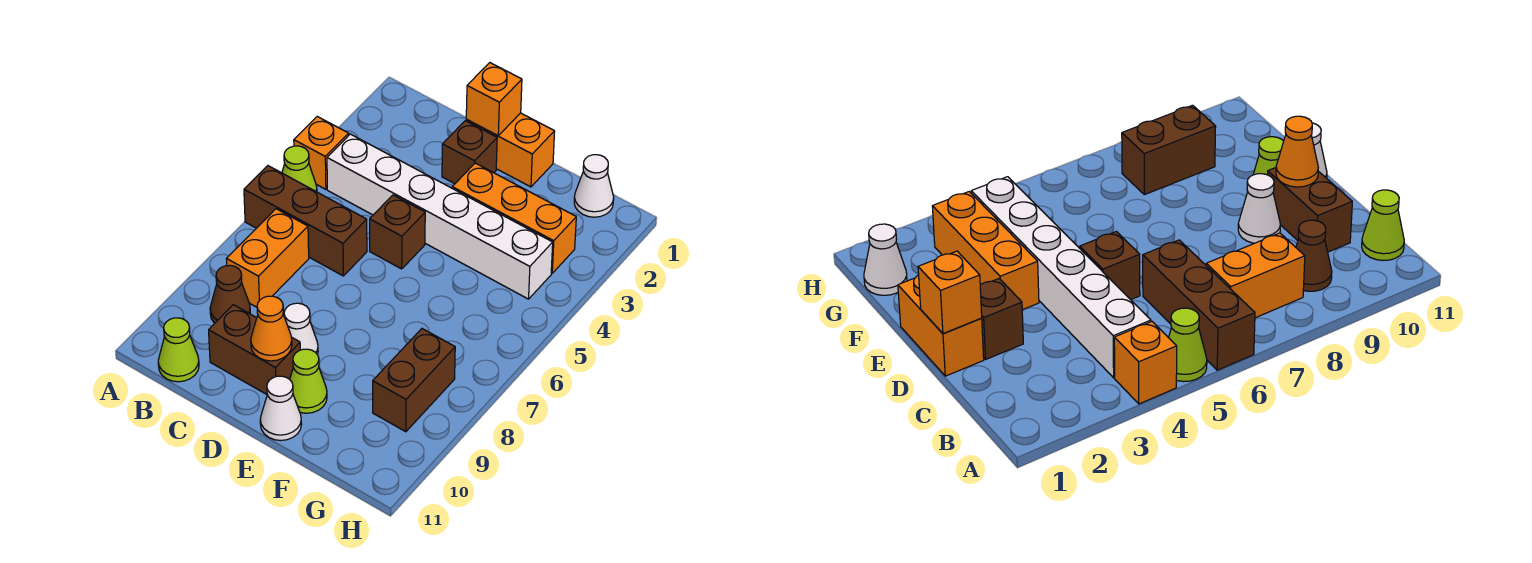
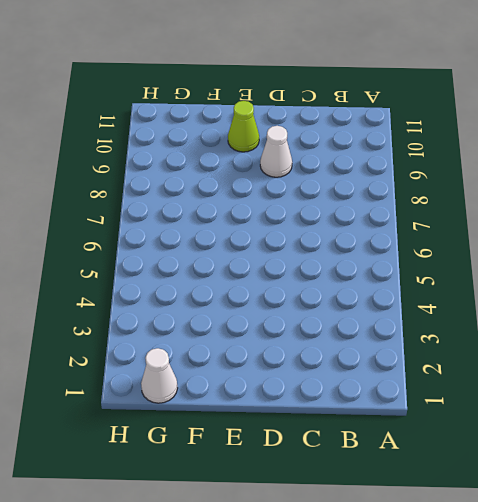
none -> orange brick A4 level 1
none -> lime cone A5 level 1
none -> brown brick A6:C6 level 1

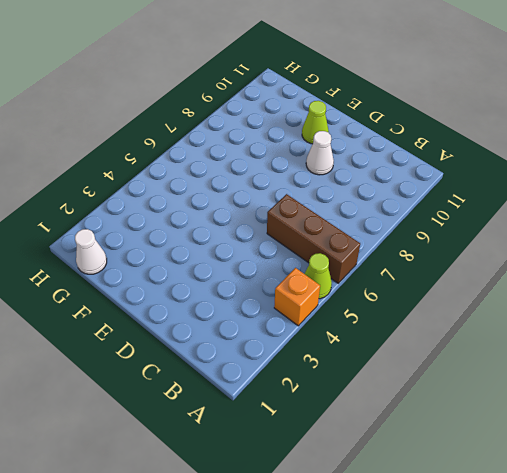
none -> white brick B4:G4 level 1
none -> orange brick B7:B8 level 1
none -> brown cone B9 level 1

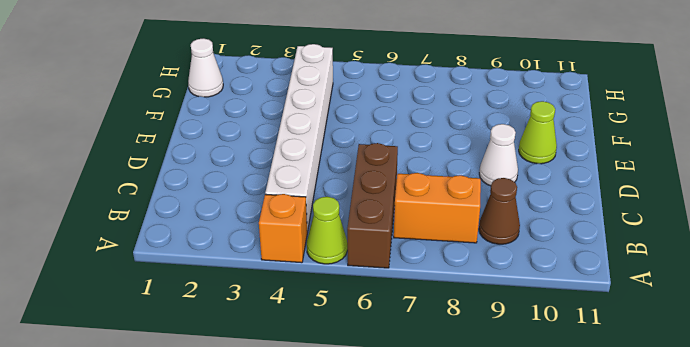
none -> lime cone B11 level 1
none -> brown brick C10:D10 level 1
none -> orange brick D1:E1 level 1

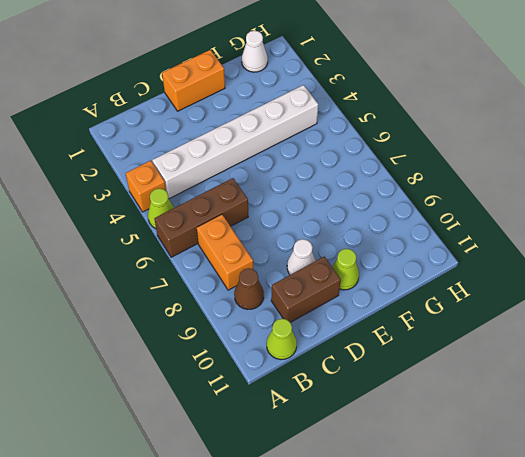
none -> brown brick D2 level 1
none -> brown brick D5 level 1
none -> orange brick E3:G3 level 1

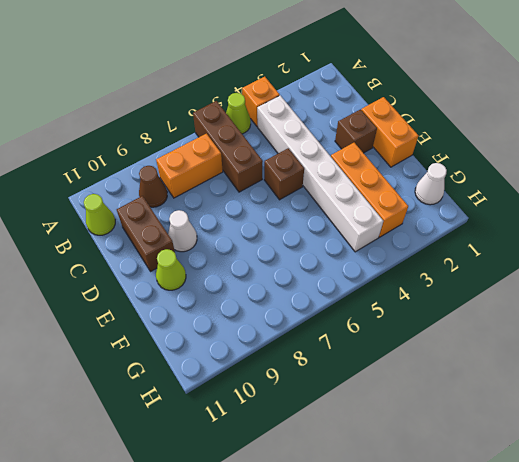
none -> white cone E11 level 1
none -> brown brick G8:G9 level 1
none -> orange brick D1 level 2

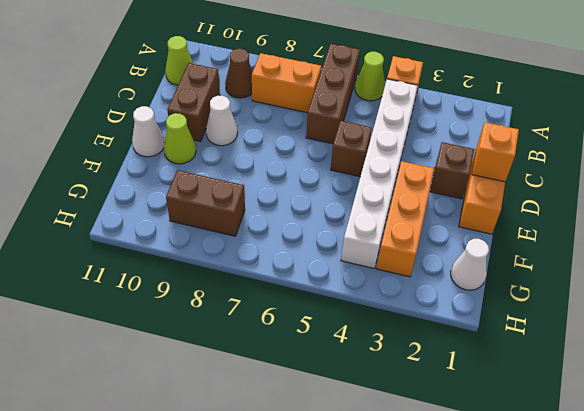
none -> orange cone D10 level 2

